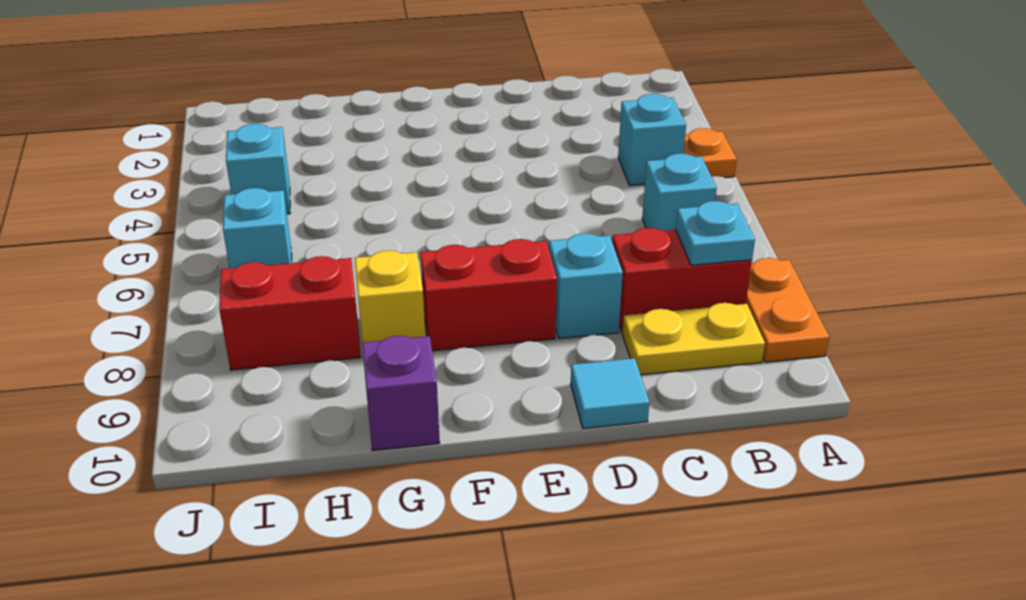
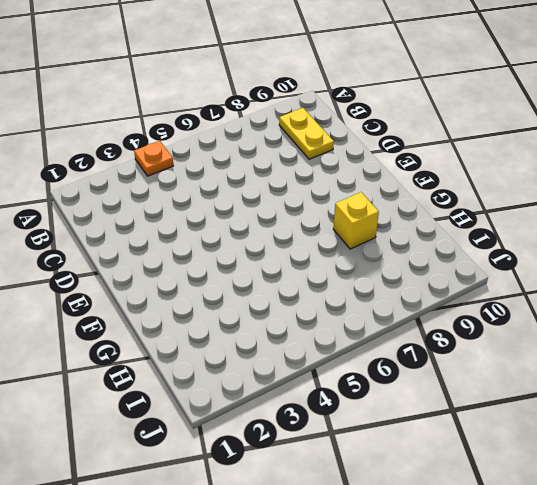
none -> orange plate A8:A9 level 1
none -> cyan brick B4 level 1
none -> cyan brick B6 level 1

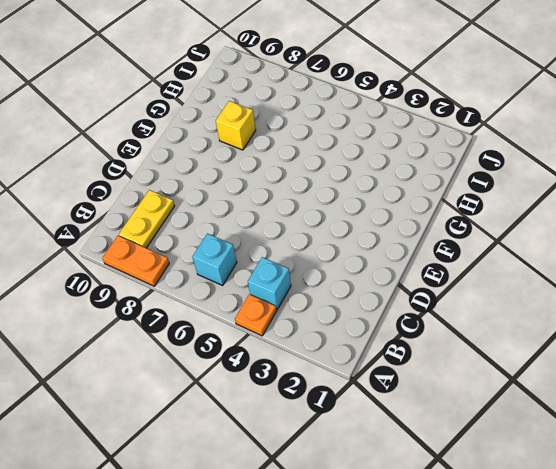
none -> red brick B8:C8 level 1
none -> cyan brick D8 level 1
none -> cyan tile D10 level 1

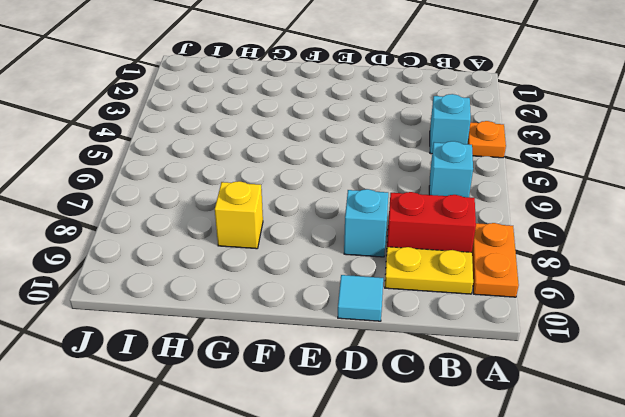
none -> red brick E8:F8 level 1
none -> purple brick G10 level 1
none -> red brick H8:I8 level 1

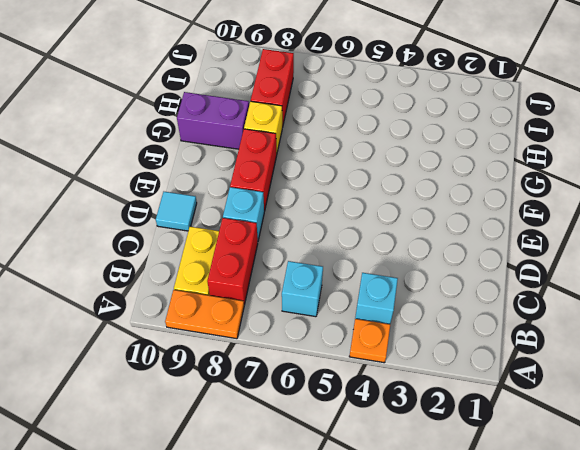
purple brick G9:G10 level 1 -> purple brick G10 level 1
none -> cyan brick I4 level 1
none -> cyan brick I6 level 1
none -> cyan plate B8 level 2

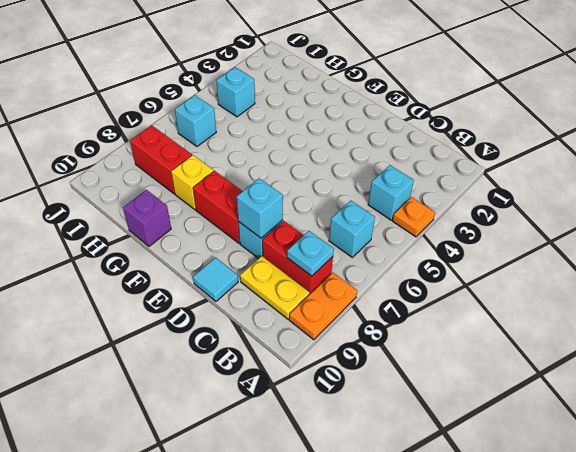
cyan brick D8 level 2 -> none

